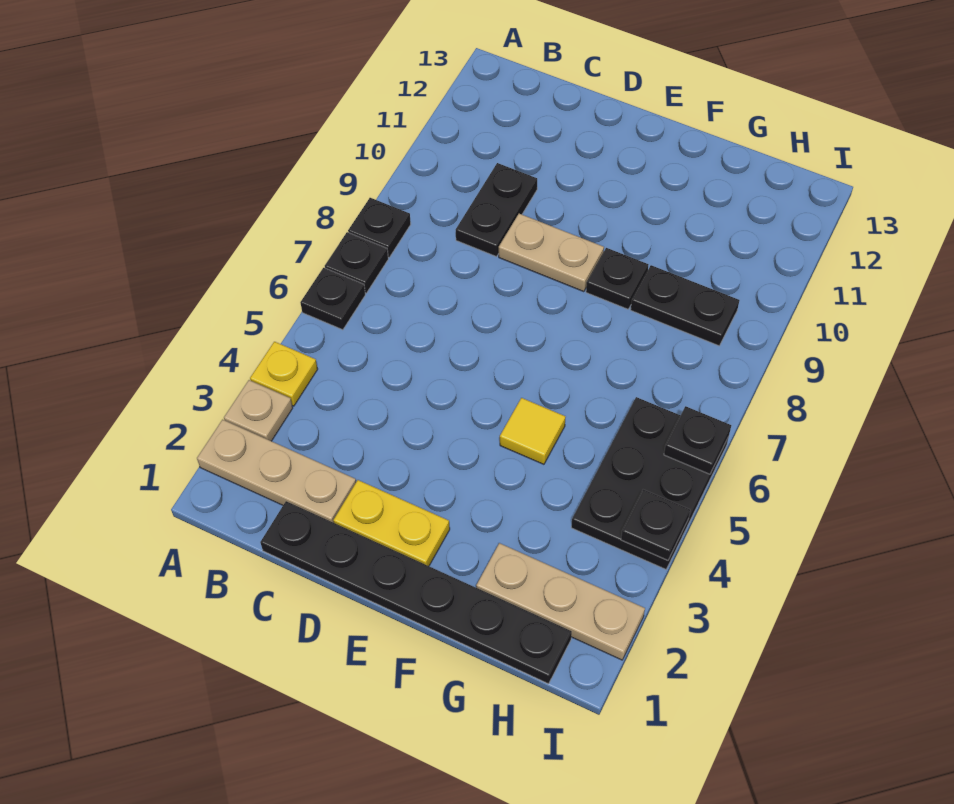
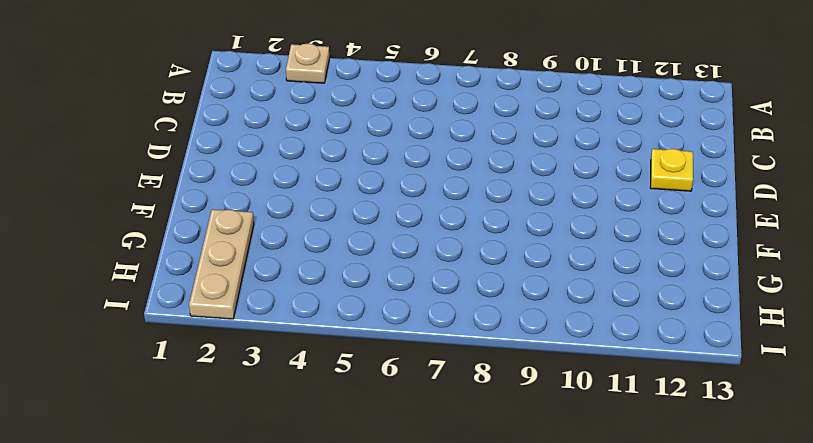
yellow plate D12 level 1 -> yellow plate A4 level 1
none -> tan plate A2:C2 level 1
none -> black plate A6 level 1
none -> black plate A7 level 1

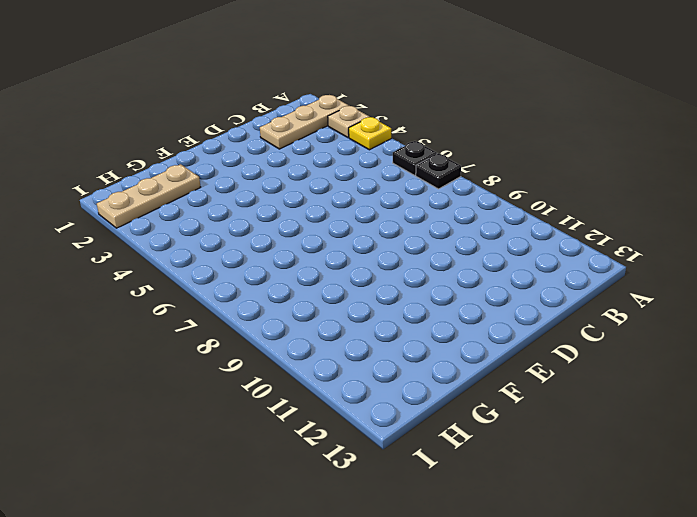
none -> black plate A8 level 1
none -> black plate C1:H1 level 1
none -> black plate C9:C10 level 1

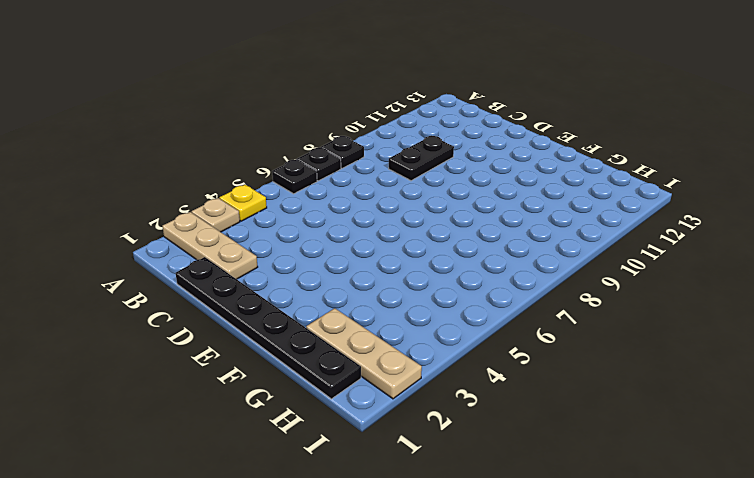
none -> yellow plate D2:E2 level 1
none -> tan plate D9:E9 level 1
none -> yellow tile F5 level 1

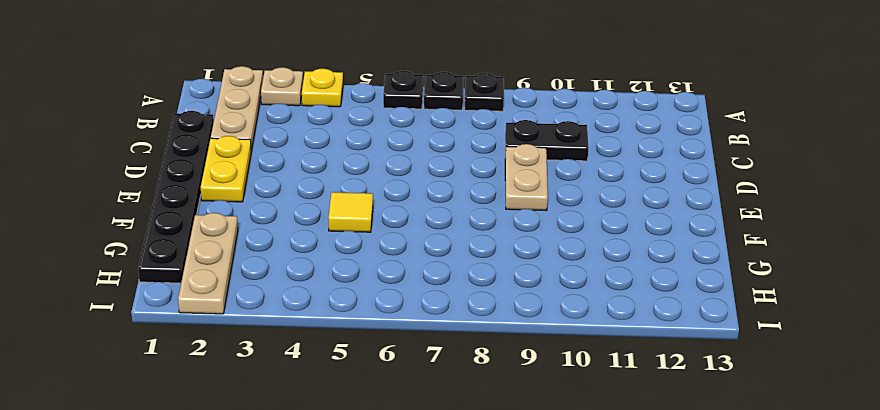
none -> black plate F9 level 1
none -> black plate G9:H9 level 1
none -> black plate H4:I6 level 1

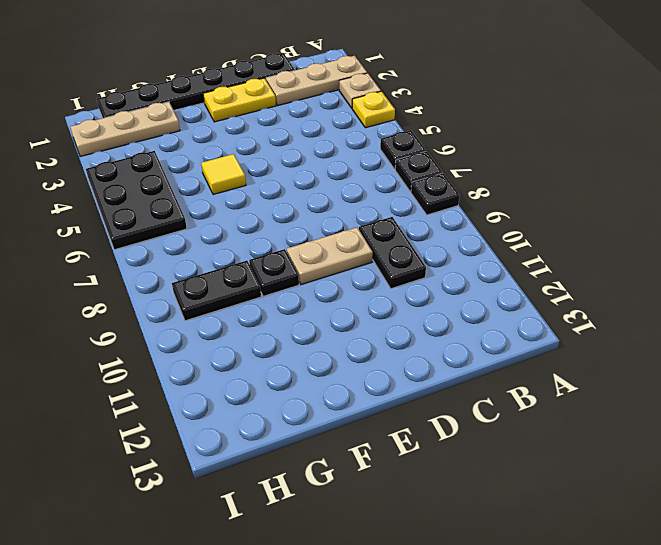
none -> black plate I4 level 2
none -> black plate I6 level 2

